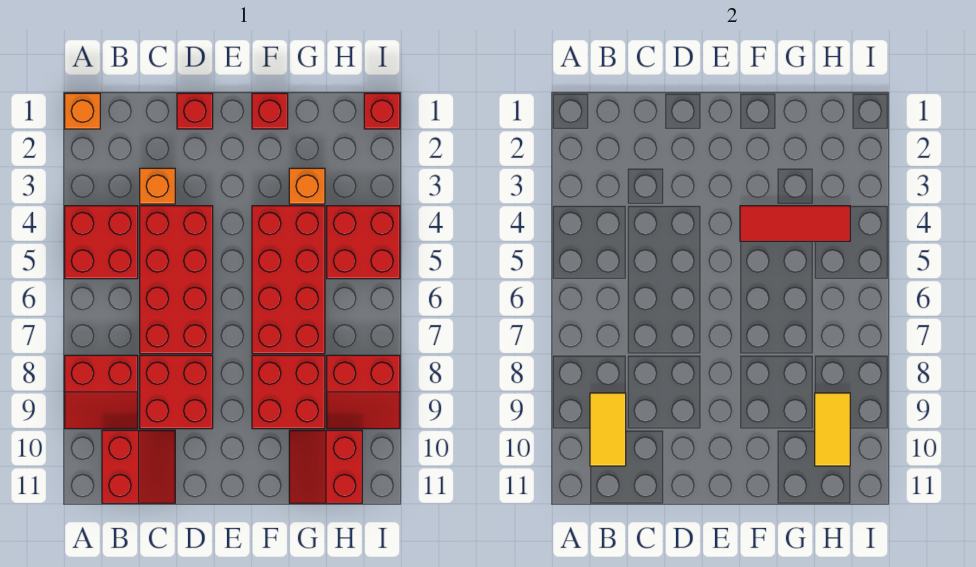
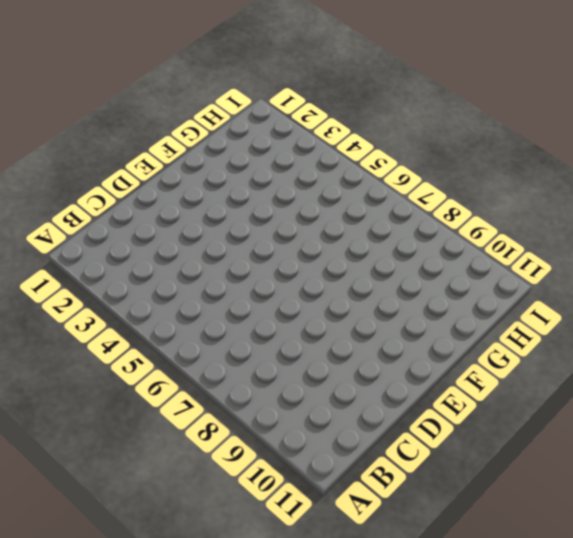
none -> orange brick A1 level 1
none -> red brick A4:B5 level 1
none -> red slope A8:B9 level 1 top 8

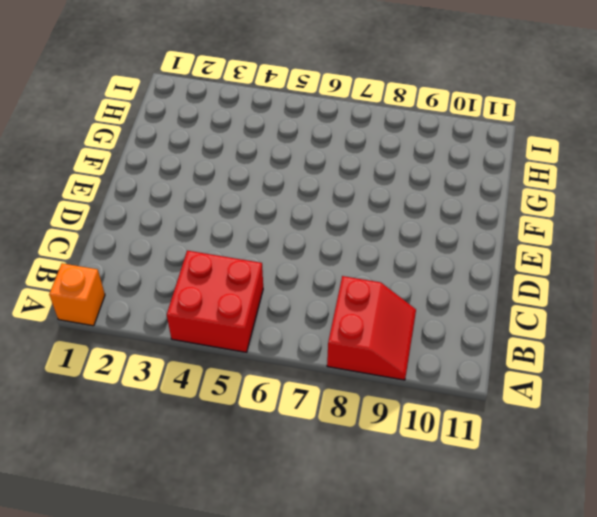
none -> red slope B10:C11 level 1 top B
none -> orange brick C3 level 1
none -> red brick C4:D7 level 1

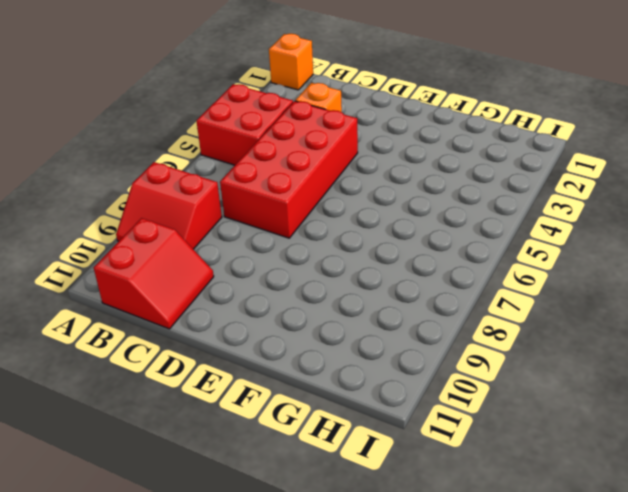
none -> red brick C8:D9 level 1
none -> red brick D1 level 1
none -> red brick F1 level 1

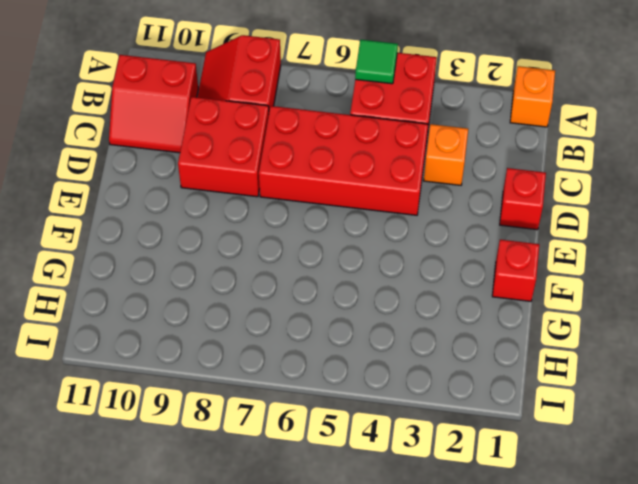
green tile A5 level 2 -> none
none -> red brick F4:G7 level 1
none -> red brick F8:G9 level 1
none -> orange brick G3 level 1

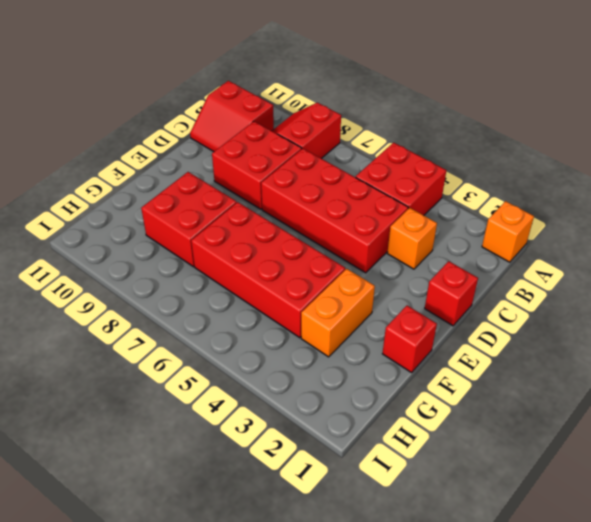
orange brick F3:G3 level 1 -> orange brick G3 level 1
none -> red slope G10:H11 level 1 top H
none -> red brick H4:I5 level 1
none -> red slope H8:I9 level 1 top 8

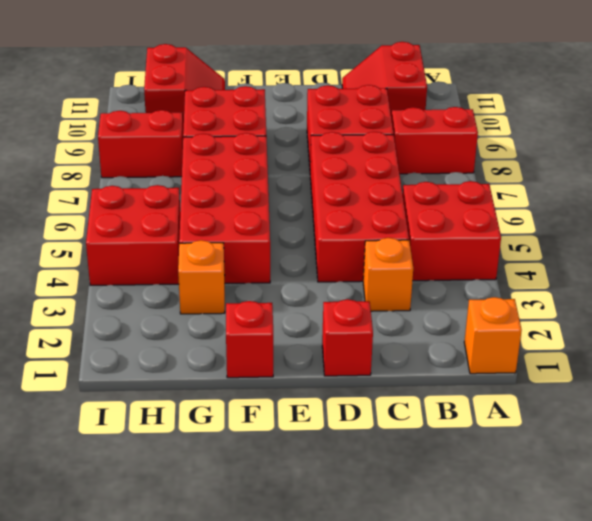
none -> red brick I1 level 1
none -> yellow tile B9:B10 level 2
none -> red tile F4:H4 level 2

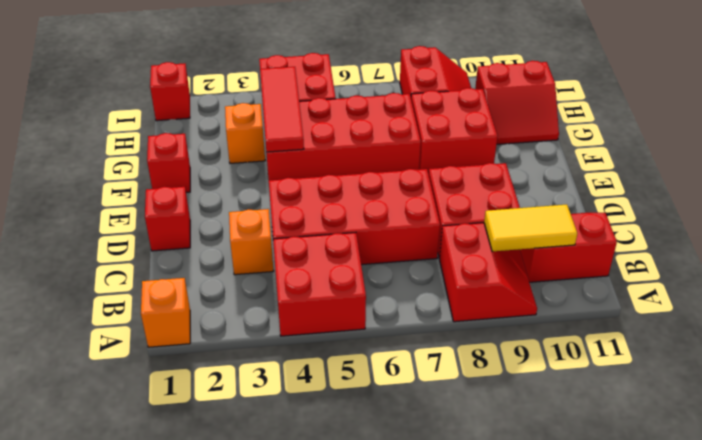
none -> yellow tile H9:H10 level 2

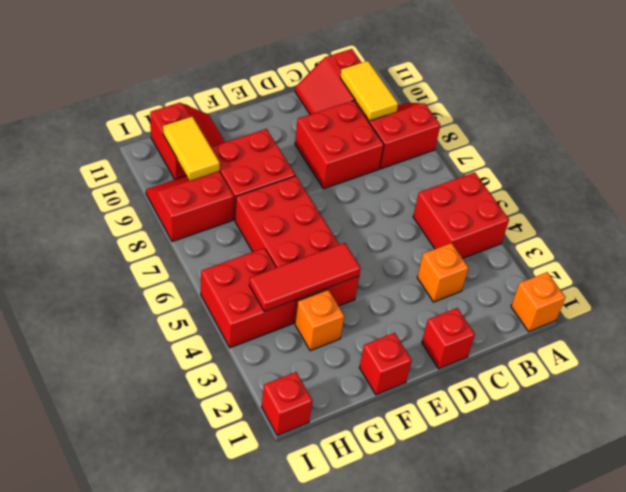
none -> red brick C4:D7 level 1

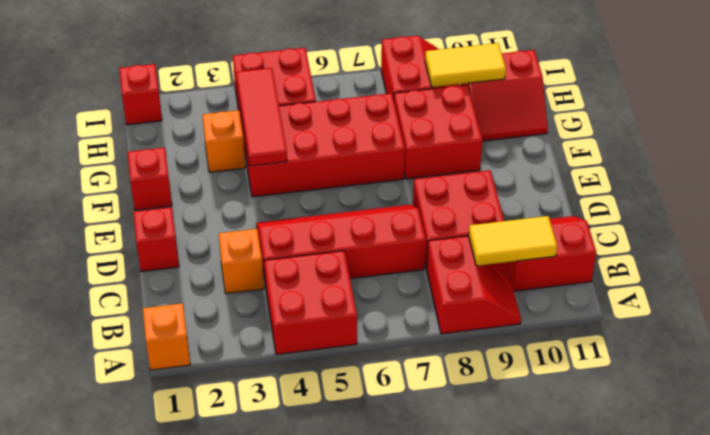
red slope C4:D7 level 1 top C -> red brick C4:D7 level 1

